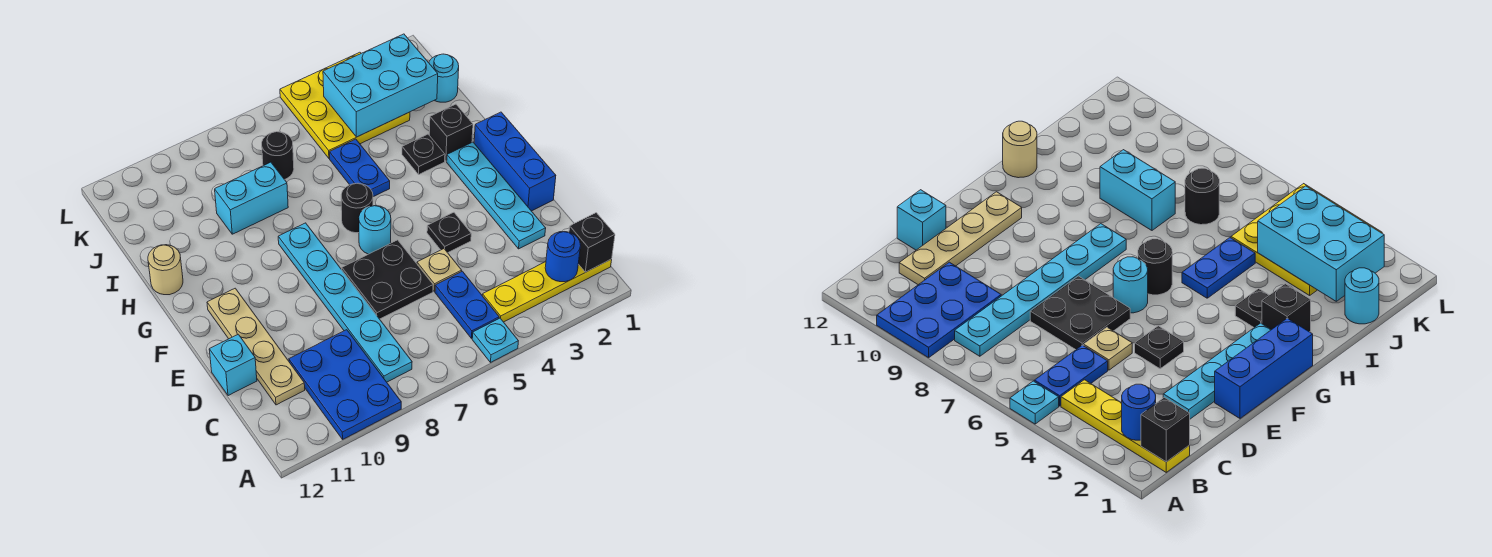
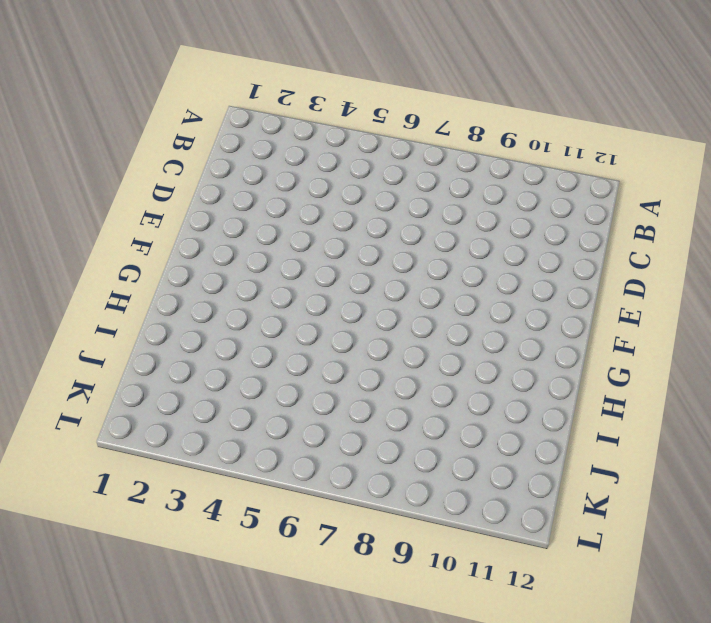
none -> cyan plate A5 level 1
none -> blue plate A9:C10 level 1
none -> yellow plate B1:B4 level 1

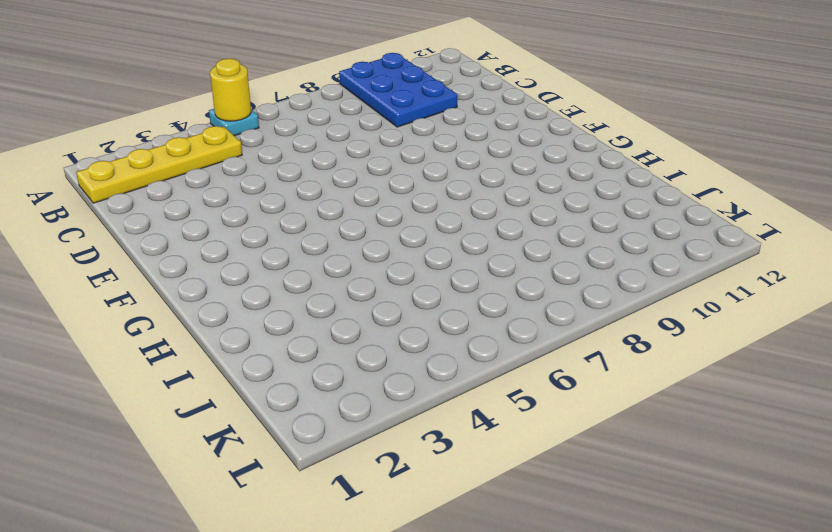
yellow round brick A5 level 2 -> none
none -> blue plate B5:C5 level 1
none -> cyan plate B8:G8 level 1
none -> tan plate C11:F11 level 1

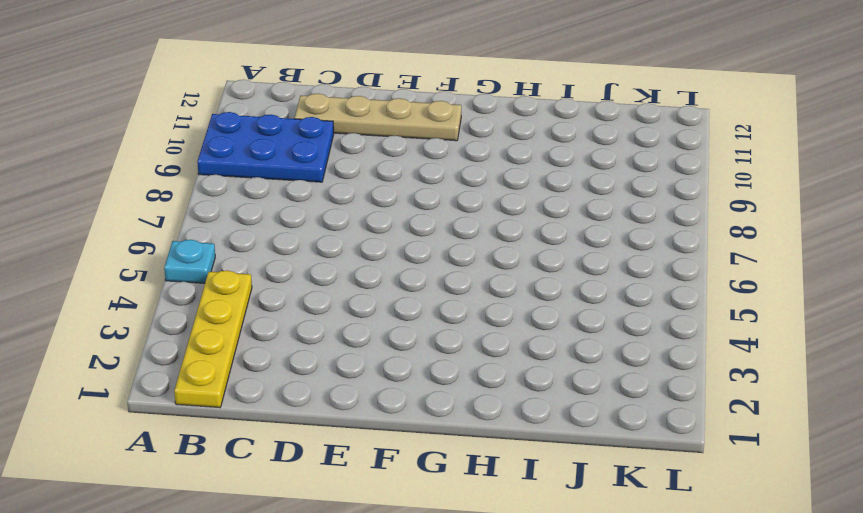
none -> blue plate B5:C5 level 1
none -> cyan plate B8:G8 level 1
none -> cyan plate D2:G2 level 1

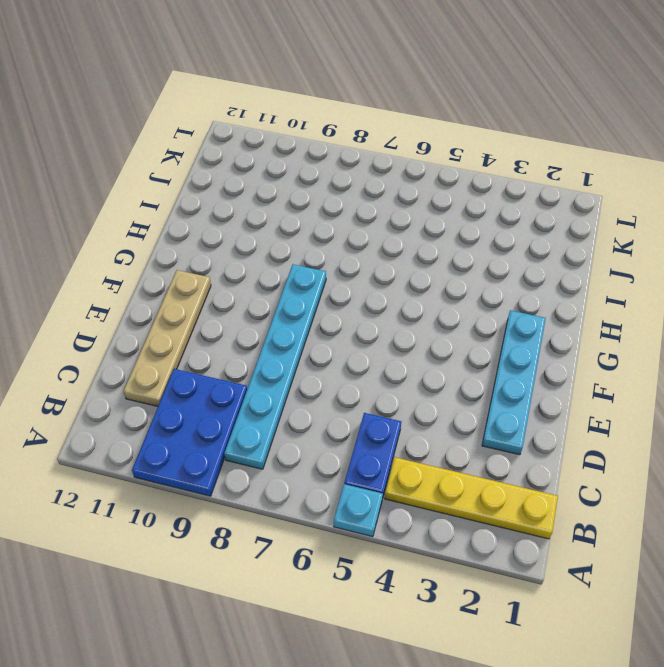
none -> tan plate D5 level 1
none -> black plate D6:E7 level 1
none -> cyan brick D12 level 1

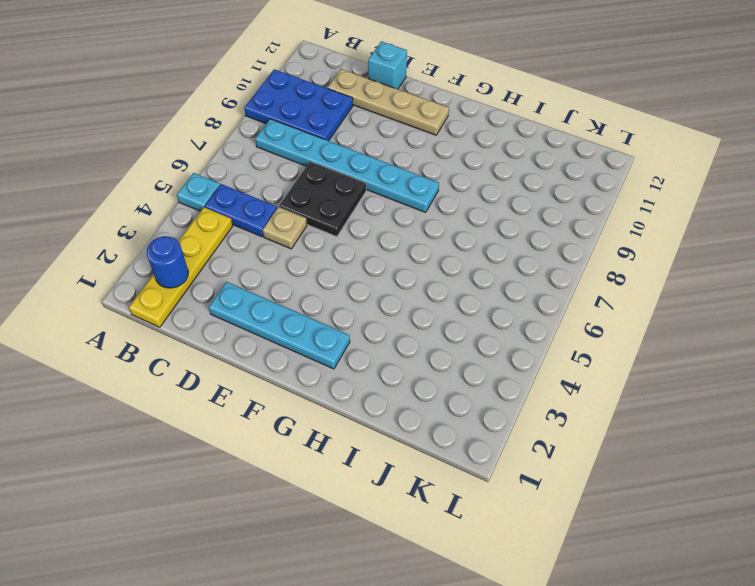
none -> blue brick E1:G1 level 1
none -> black plate E4 level 1
none -> cyan round brick F6 level 1

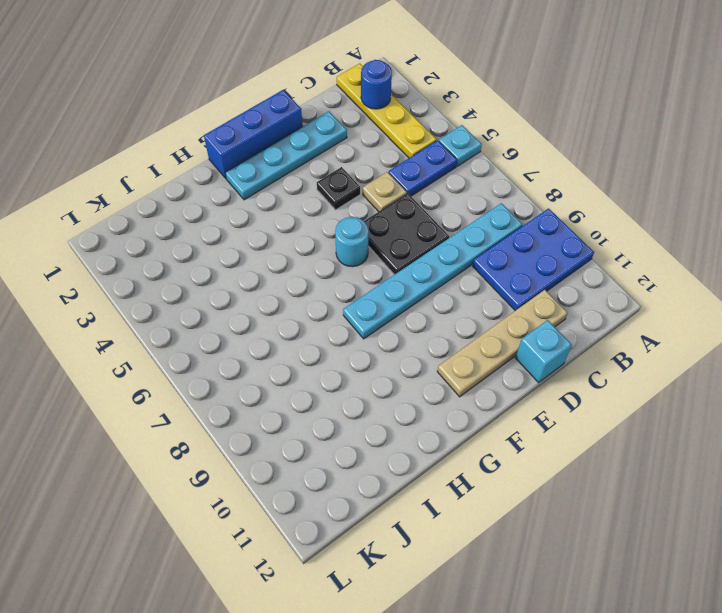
none -> black round brick G6 level 1
none -> black brick H2 level 1
none -> black plate H3 level 1

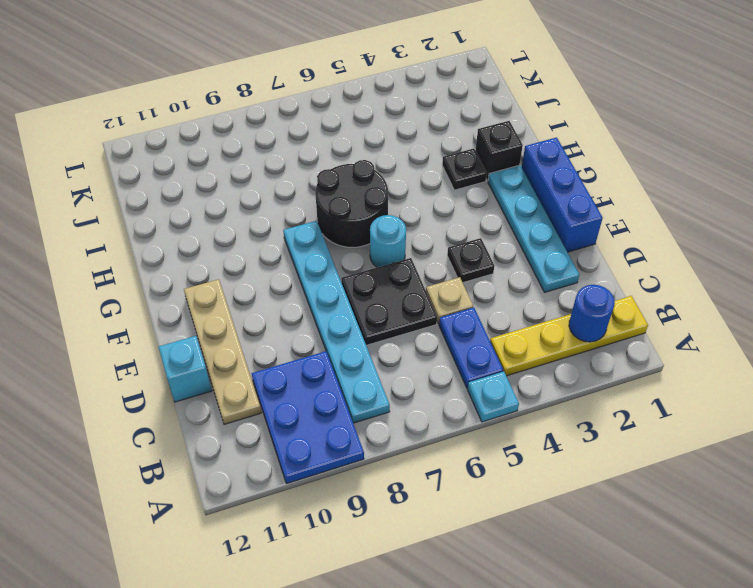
black round brick G6:H7 level 1 -> black round brick G6 level 1
none -> blue plate H5:I5 level 1
none -> tan round brick H12 level 1
none -> cyan brick I8:I9 level 1

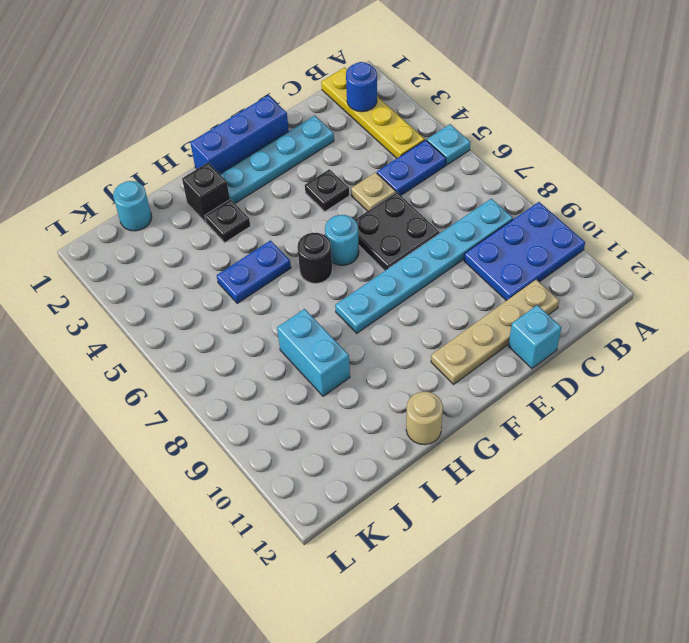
none -> yellow plate J3:L5 level 1
none -> black round brick J7 level 1
none -> black brick B1 level 2

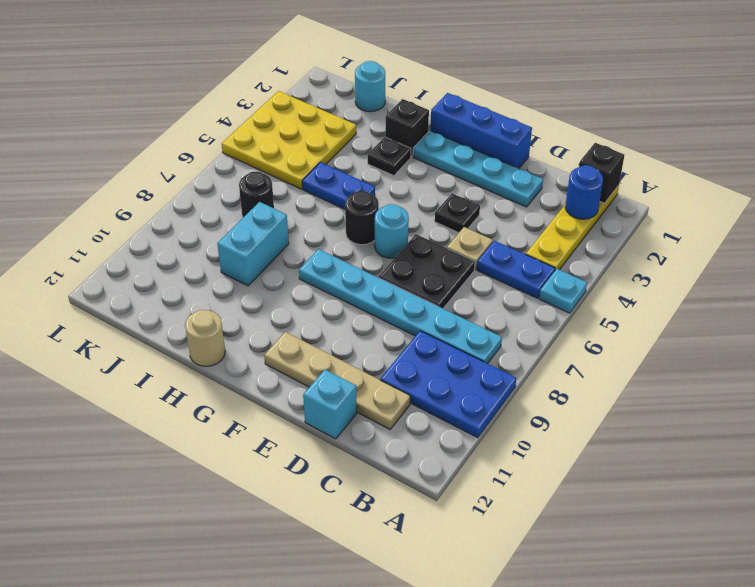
none -> cyan brick J2:K4 level 2

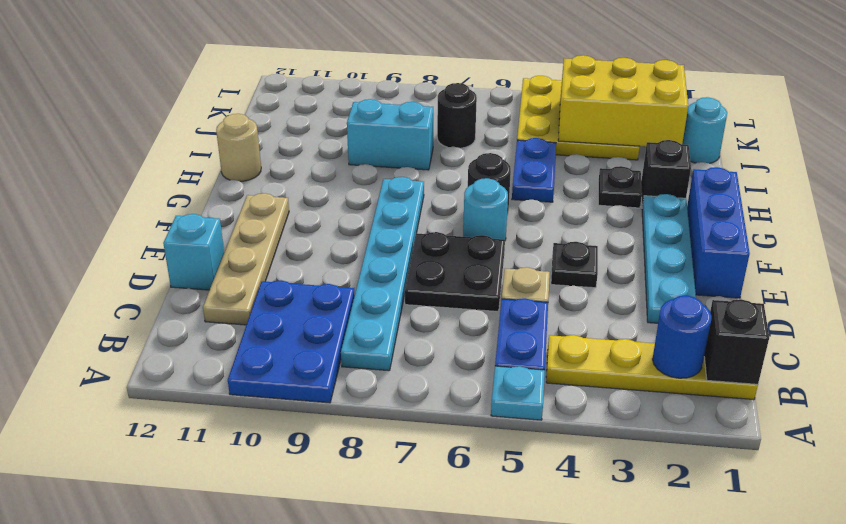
yellow brick J2:K4 level 2 -> cyan brick J2:K4 level 2

